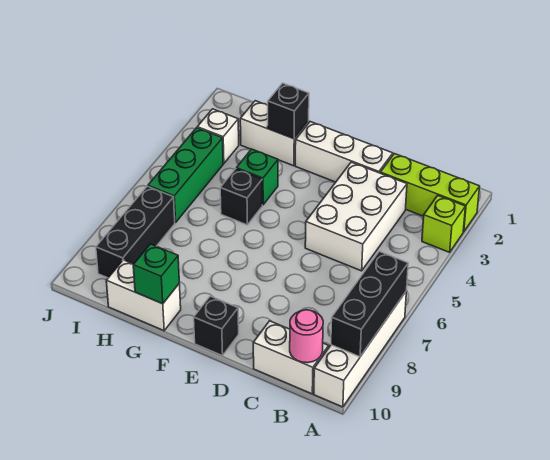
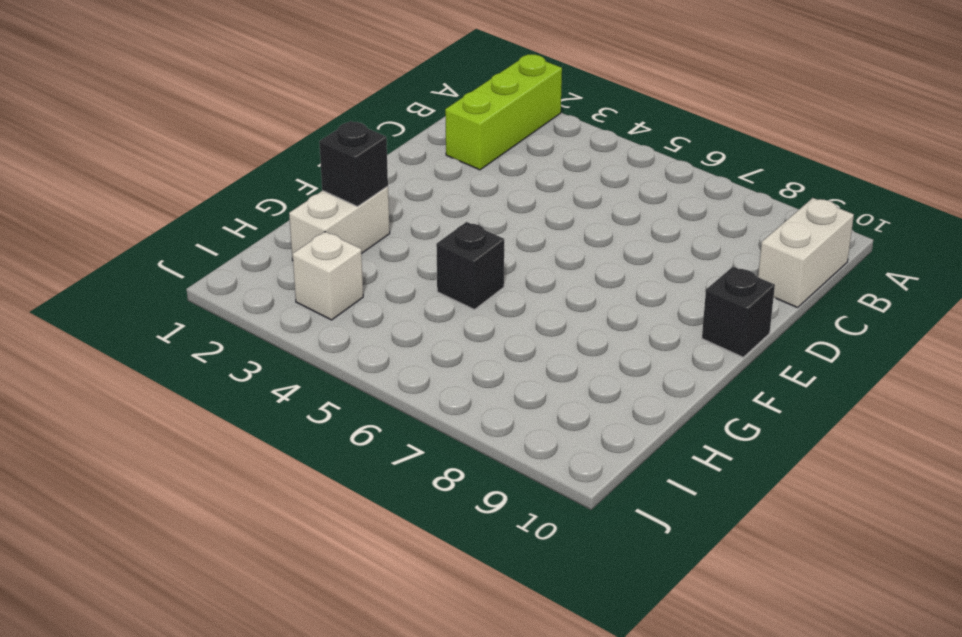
none -> lime brick A3 level 1
none -> white brick A7:A10 level 1
none -> white brick C3:D5 level 1

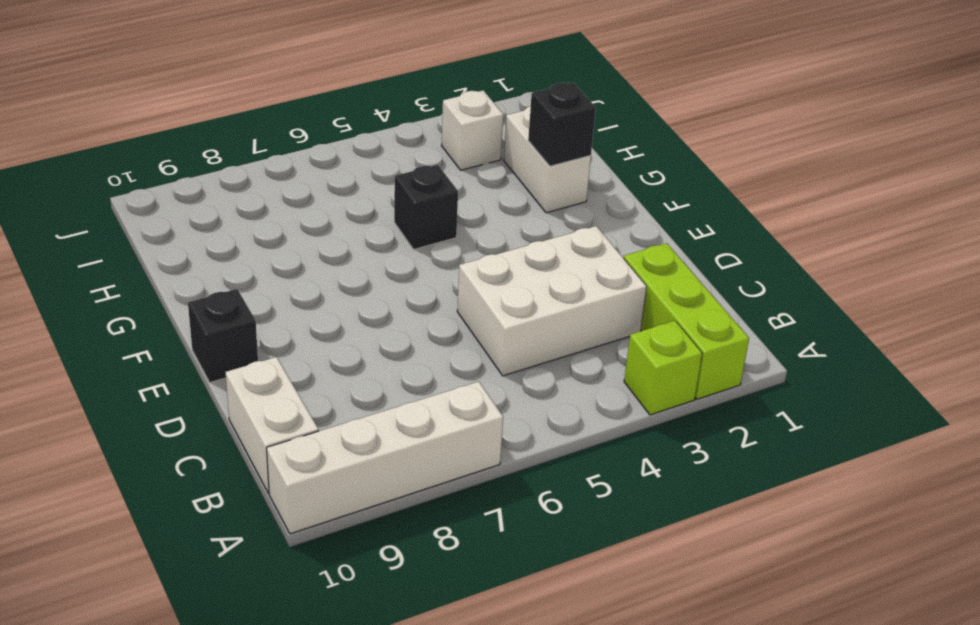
none -> white brick D2:F2 level 1
none -> green brick G4 level 1
none -> white brick G10:H10 level 1

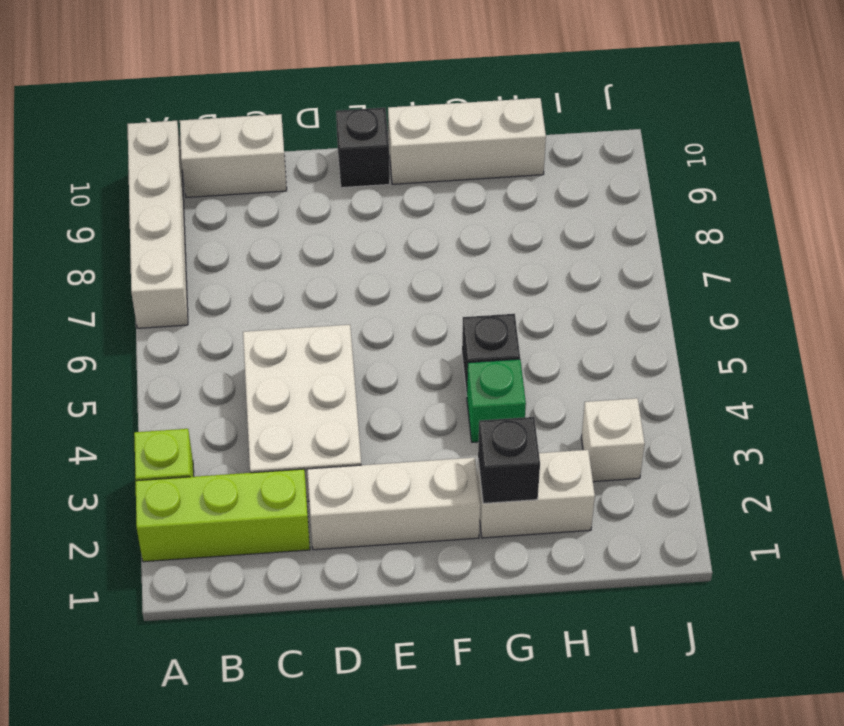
white brick F10:H10 level 1 -> white brick G10:H10 level 1
none -> green brick I4:I6 level 1
none -> black brick I7:I9 level 1
none -> black brick A7:A9 level 2

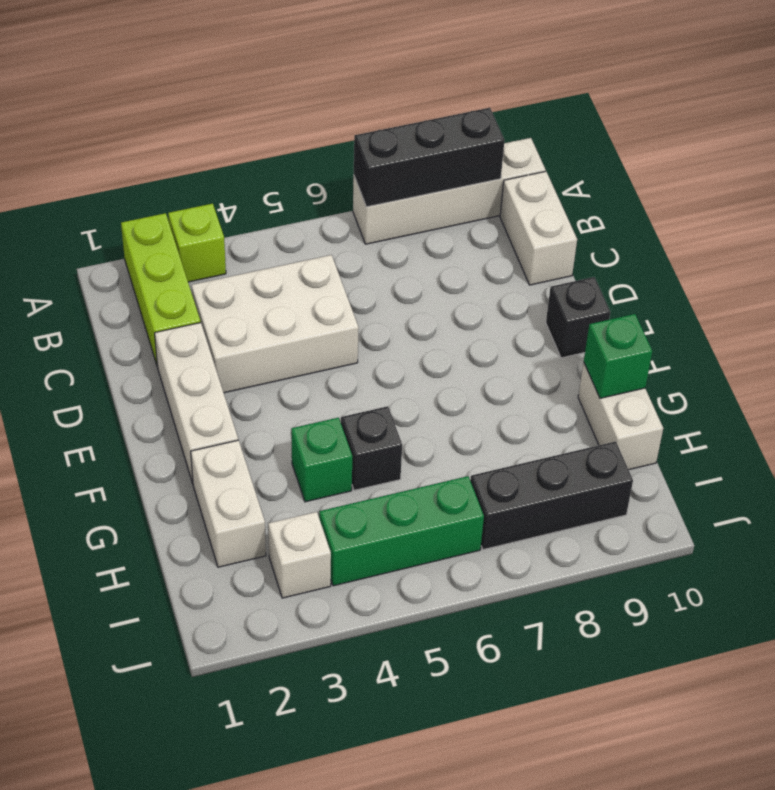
none -> pink round brick B10 level 2
none -> black brick G2 level 2

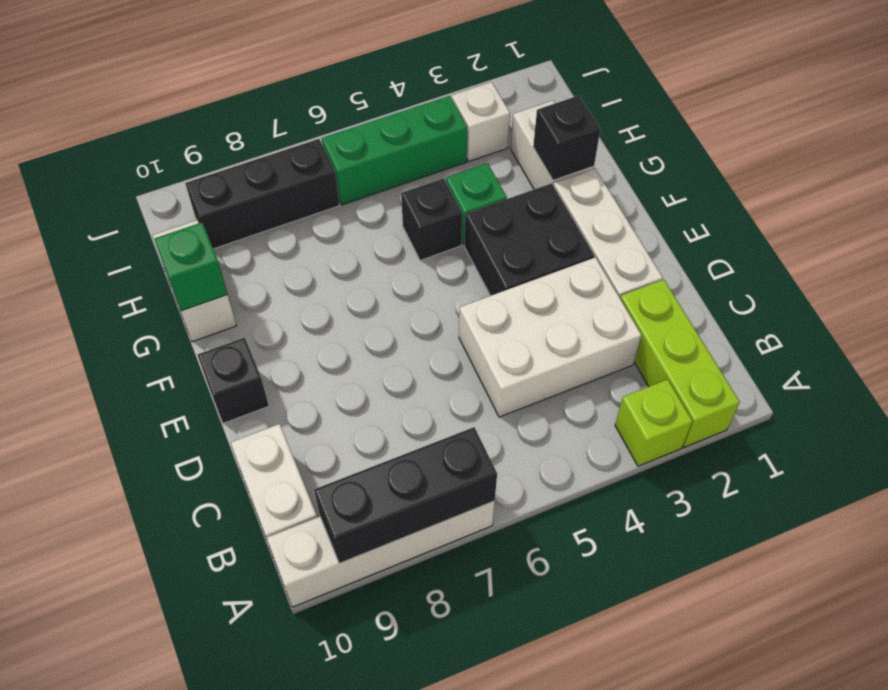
black brick E3:F4 level 1 -> none
none -> pink round brick B10 level 2

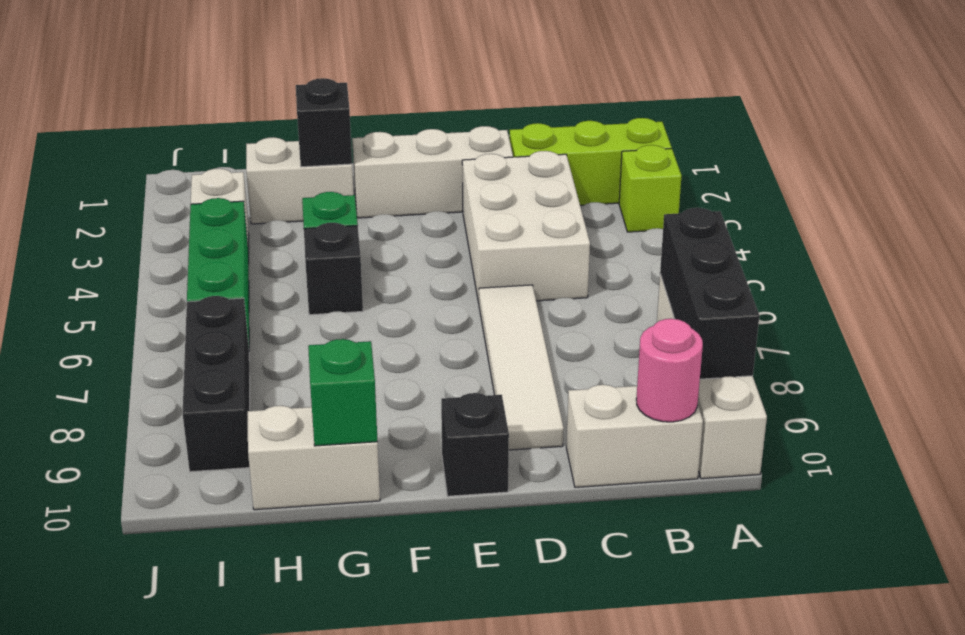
white tile D6:D9 level 1 -> none

